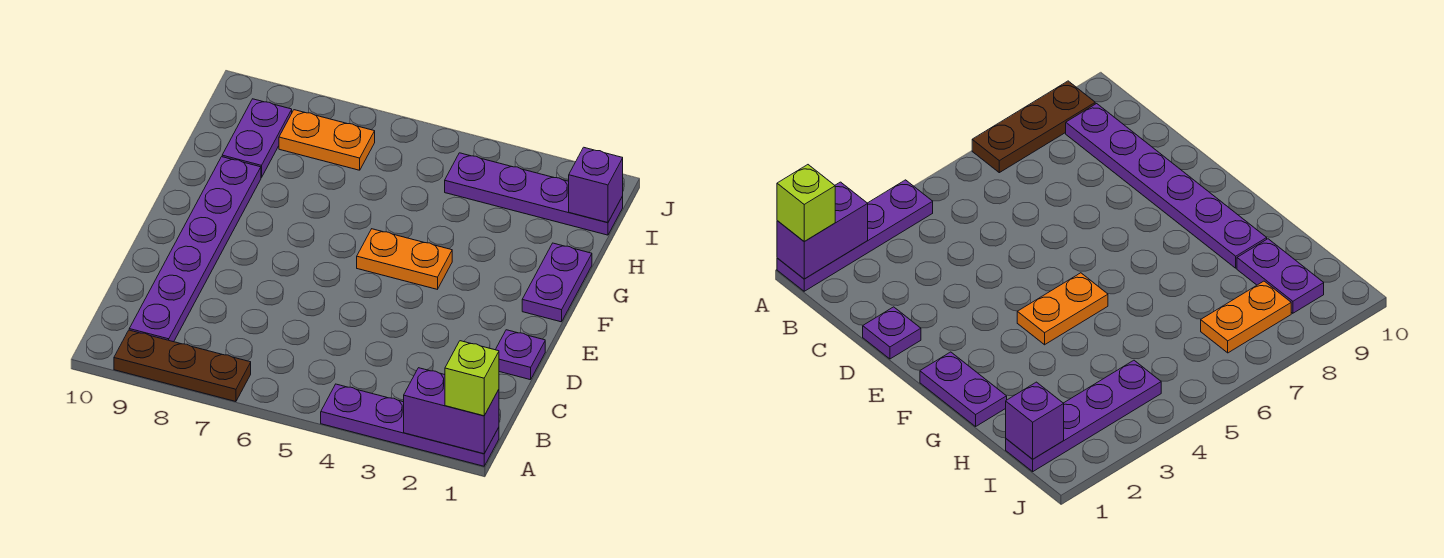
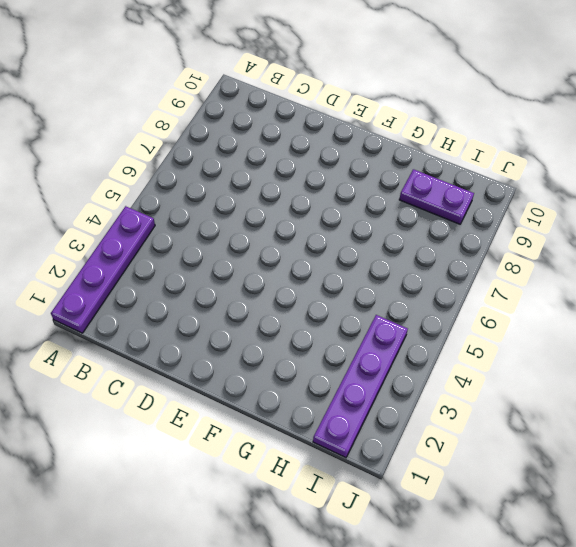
none -> brown plate A7:A9 level 1
none -> purple plate B9:G9 level 1
none -> purple plate D1 level 1

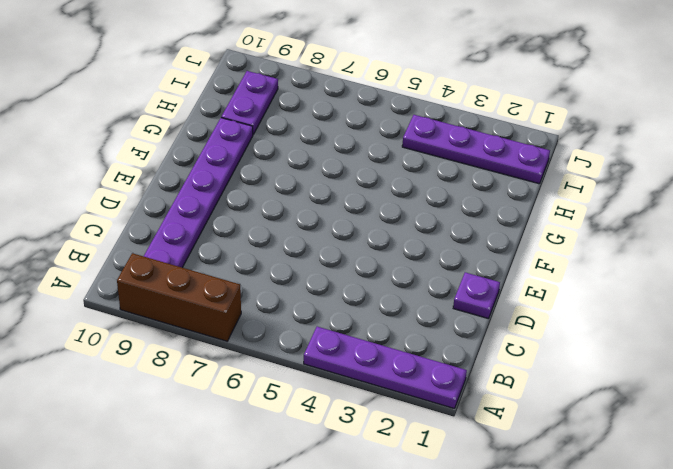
brown brick A7:A9 level 1 -> brown plate A7:A9 level 1
none -> purple plate F1:G1 level 1
none -> orange plate F4:F5 level 1
none -> orange plate I7:I8 level 1

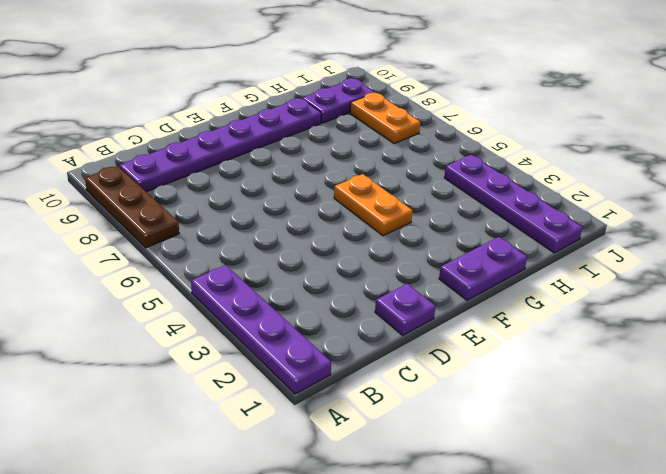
none -> purple brick A1:A2 level 2
none -> purple brick I1 level 2
none -> lime brick A1 level 3

